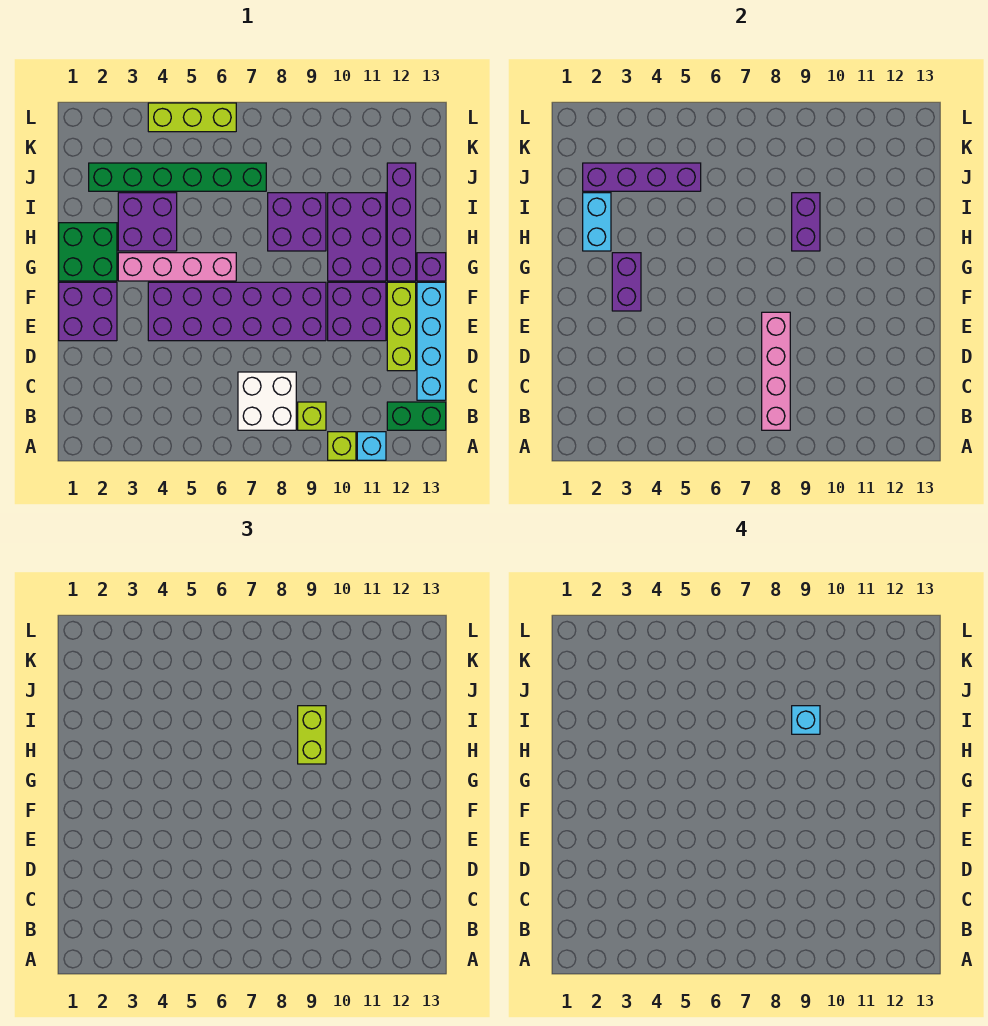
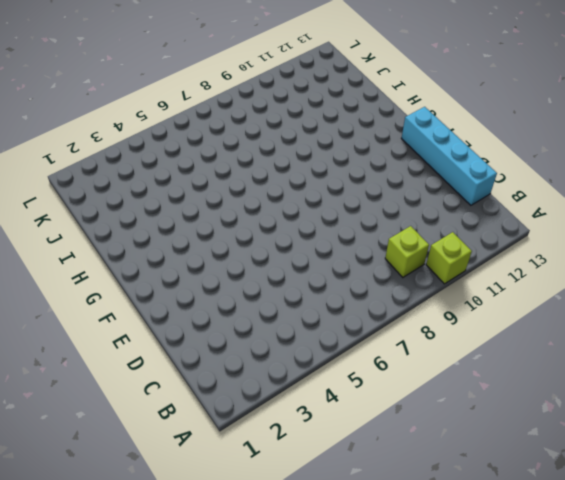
none -> cyan brick A11 level 1
none -> white brick B7:C8 level 1
none -> green brick B12:B13 level 1

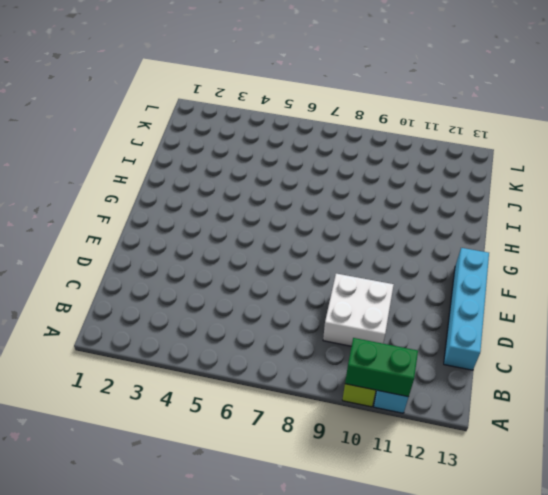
green brick A10:A11 level 2 -> green brick B12:B13 level 1
white brick C9:D10 level 1 -> white brick B7:C8 level 1
none -> lime brick B9 level 1
none -> lime brick D12:F12 level 1
none -> purple brick E1:F2 level 1

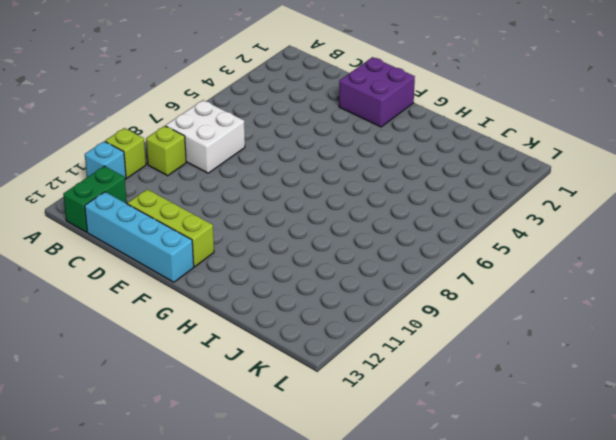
none -> purple brick E4:F9 level 1
none -> purple brick E10:F11 level 1
none -> green brick G1:H2 level 1

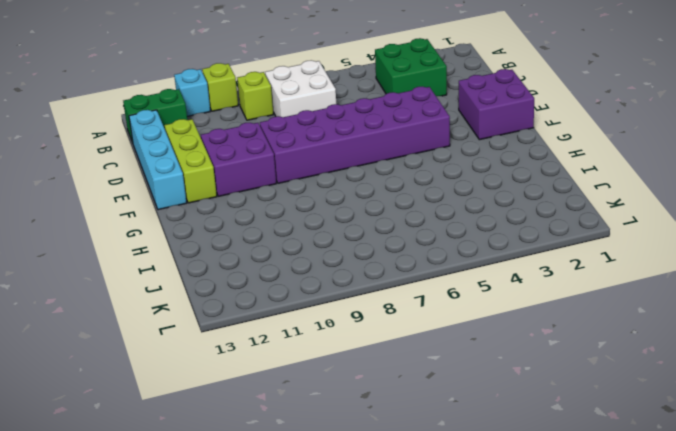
green brick B3:C4 level 1 -> green brick G1:H2 level 1
none -> pink brick G3:G6 level 1
none -> purple brick G10:I11 level 1
none -> purple brick G12:J12 level 1

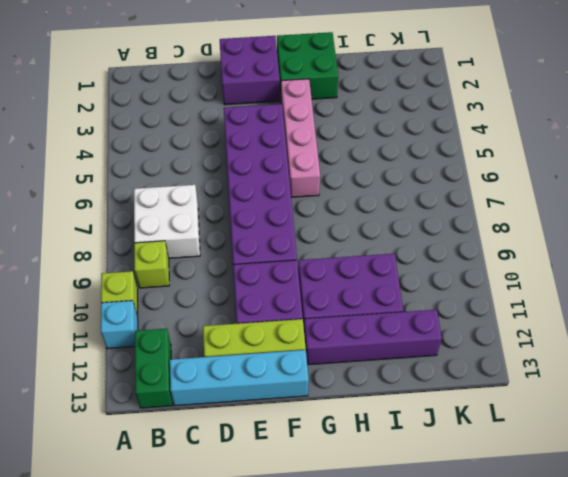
none -> purple brick G13 level 1
none -> purple brick H3:I4 level 1
none -> purple brick H8:I9 level 1

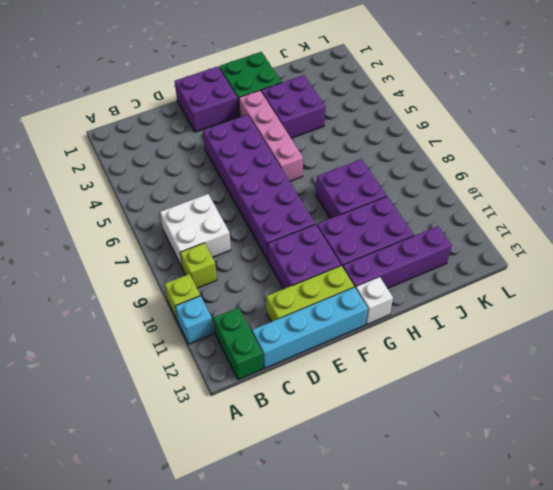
white brick G13 level 1 -> purple brick G13 level 1
none -> green brick J2:J7 level 1
none -> lime brick L4:L6 level 1
none -> pink brick B8:E8 level 2

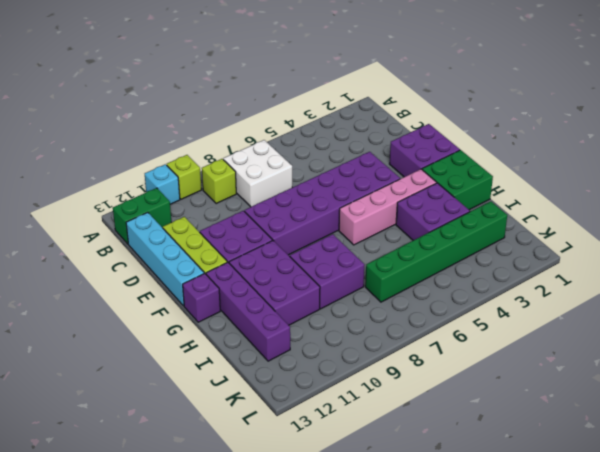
none -> lime brick L4:L6 level 1
none -> pink brick B8:E8 level 2
none -> purple brick F3:G3 level 2

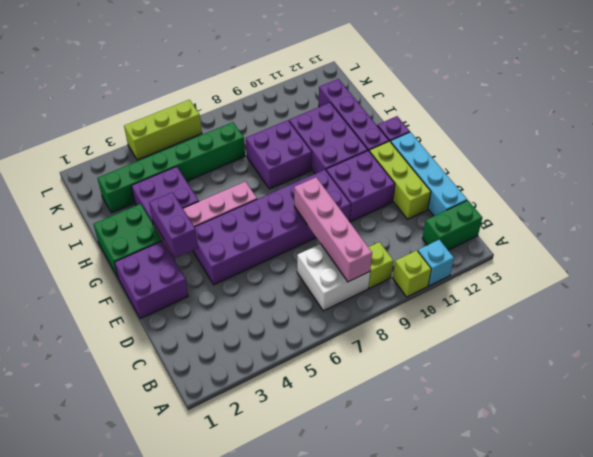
none -> cyan brick H2:I2 level 2
none -> purple brick H9:I9 level 2
none -> purple brick J2:J5 level 2

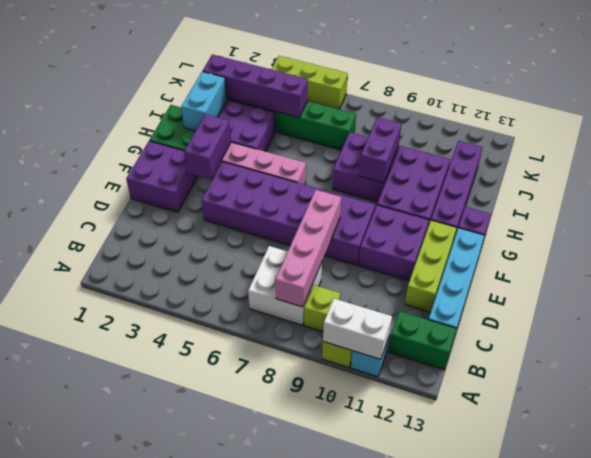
white brick A10:A11 level 2 -> none
none -> lime brick H9:I9 level 3
none -> cyan brick I9 level 4

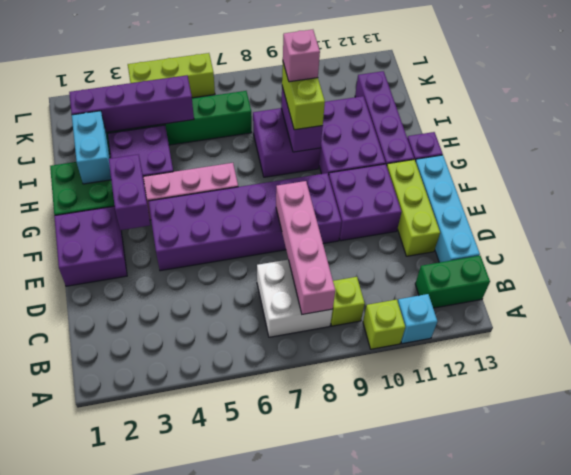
pink brick I9 level 4 -> cyan brick I9 level 4

